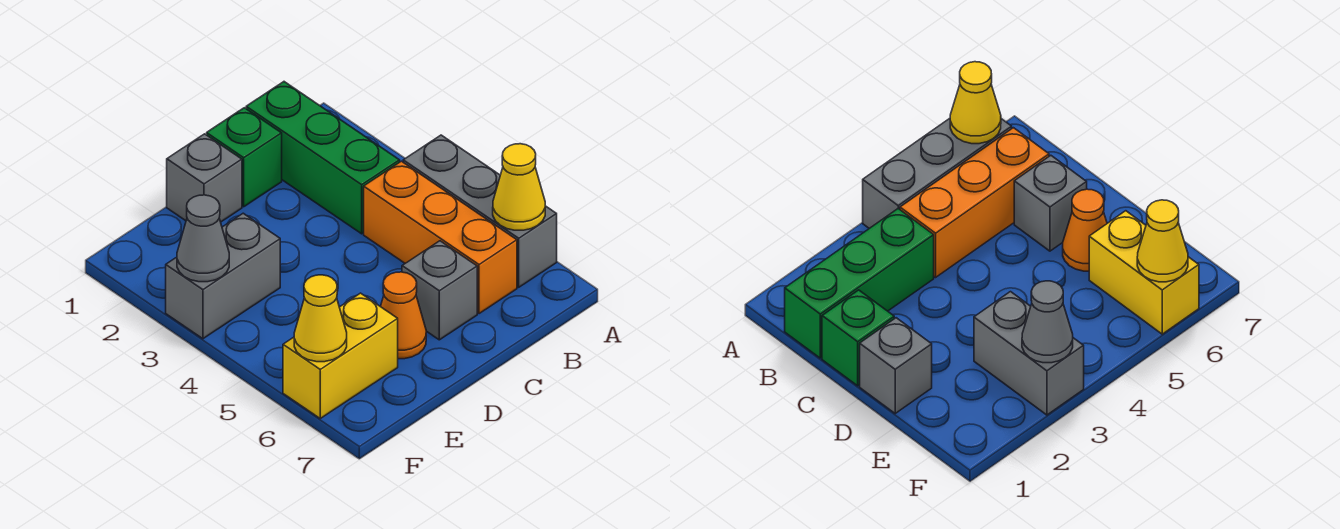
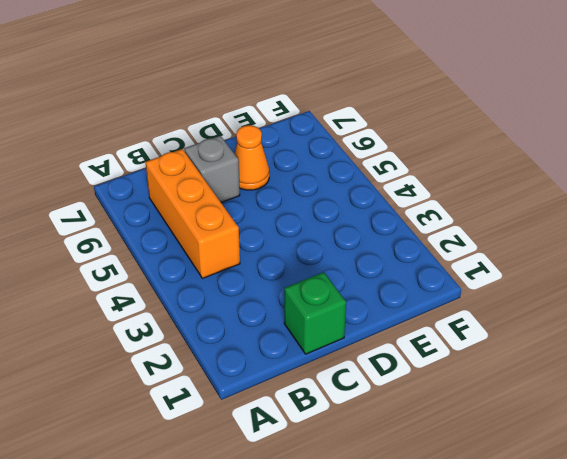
none -> grey brick A4:A6 level 1
none -> green brick B1:B3 level 1
none -> grey brick D1 level 1

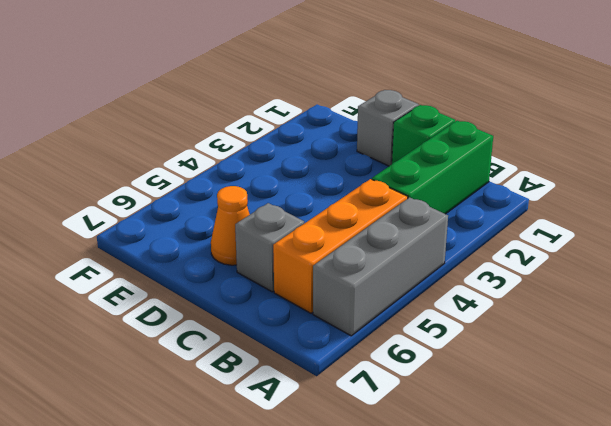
none -> grey brick E3:F3 level 1
none -> yellow brick E6:F6 level 1
none -> yellow cone A6 level 2

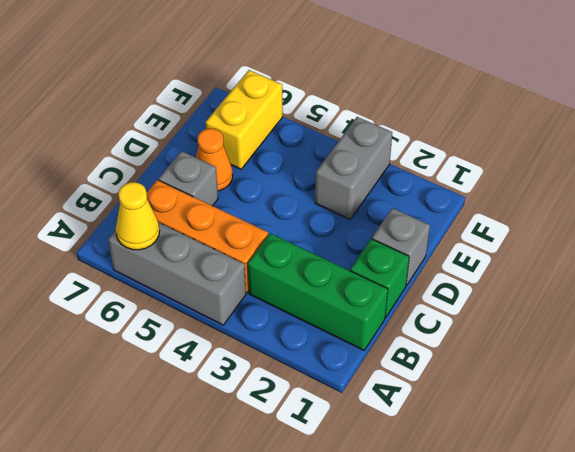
none -> grey cone F3 level 2
none -> yellow cone F6 level 2

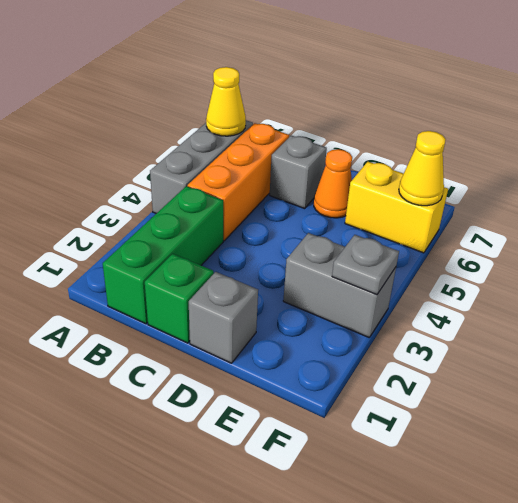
grey plate F3 level 2 -> grey cone F3 level 2

